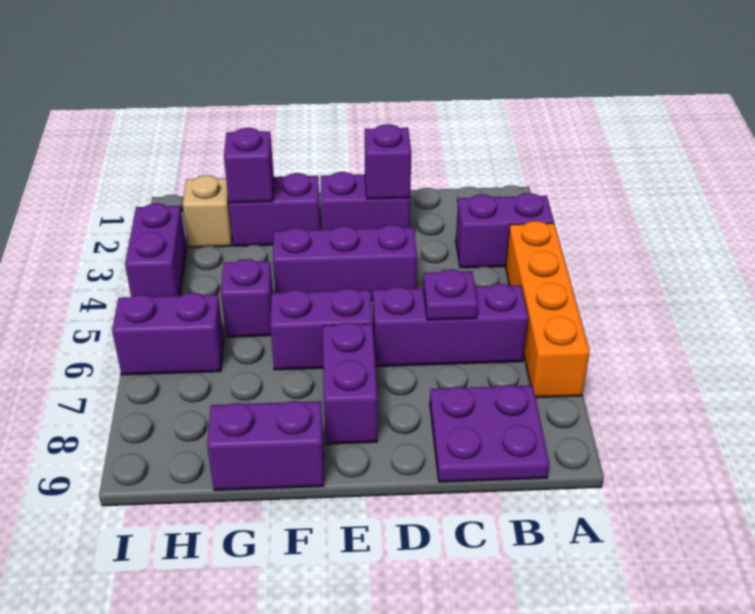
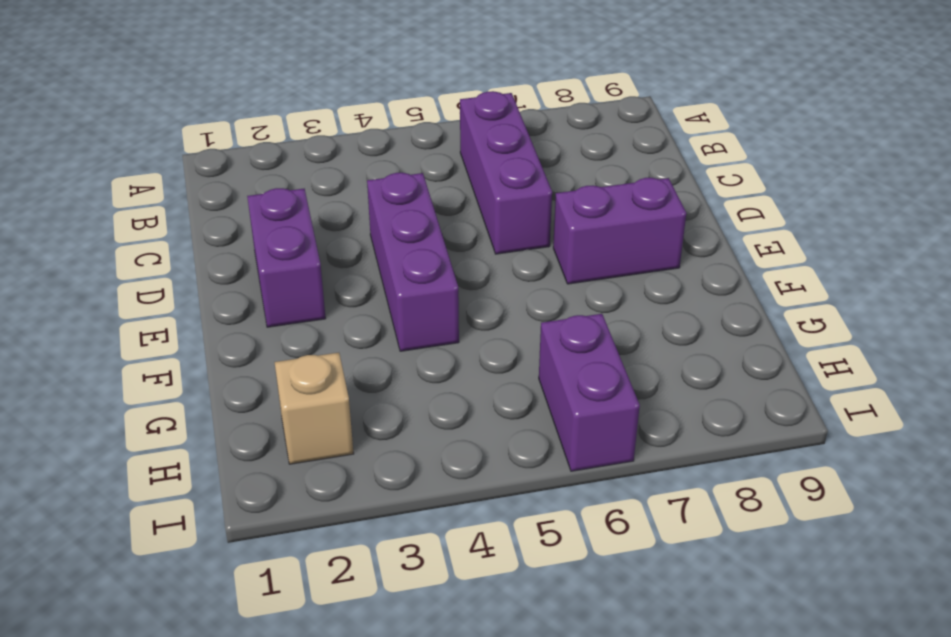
none -> purple brick A3:B3 level 1
none -> orange brick A4:A7 level 1
none -> purple plate B8:C9 level 1

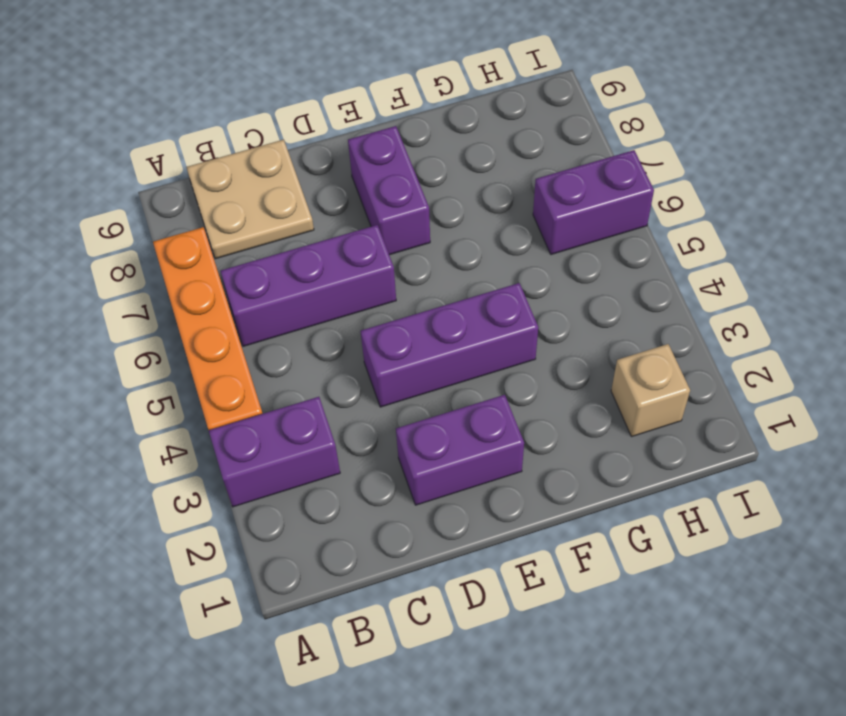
tan plate B8:C9 level 1 -> purple plate B8:C9 level 1
none -> purple brick E6:F6 level 1
none -> purple brick F2:G2 level 1
none -> purple brick F9:G9 level 1

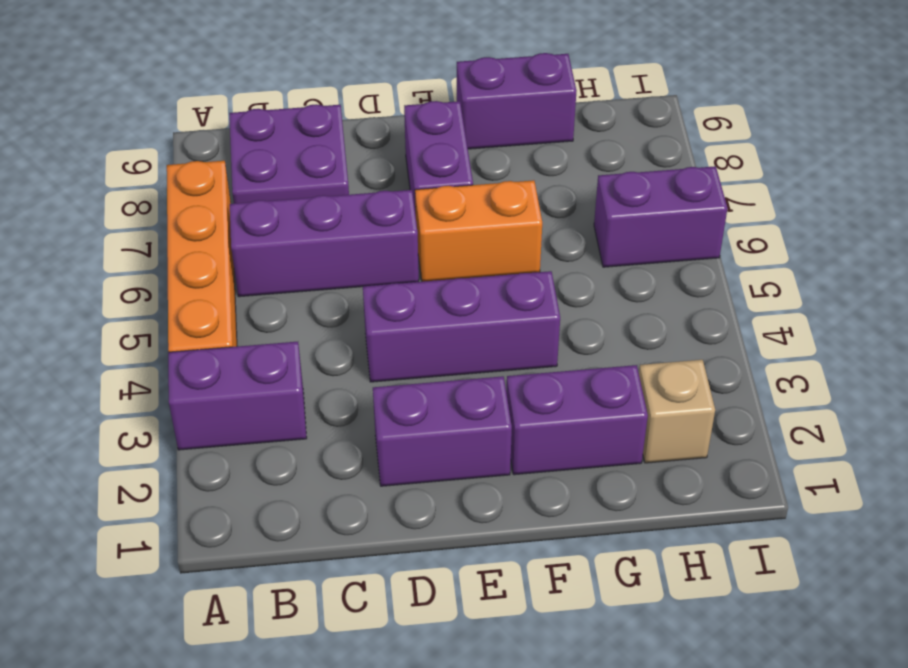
orange brick E6:F6 level 1 -> purple brick E6:F6 level 1
none -> purple brick G5 level 1
none -> purple brick I3:I4 level 1
none -> purple plate C6 level 2

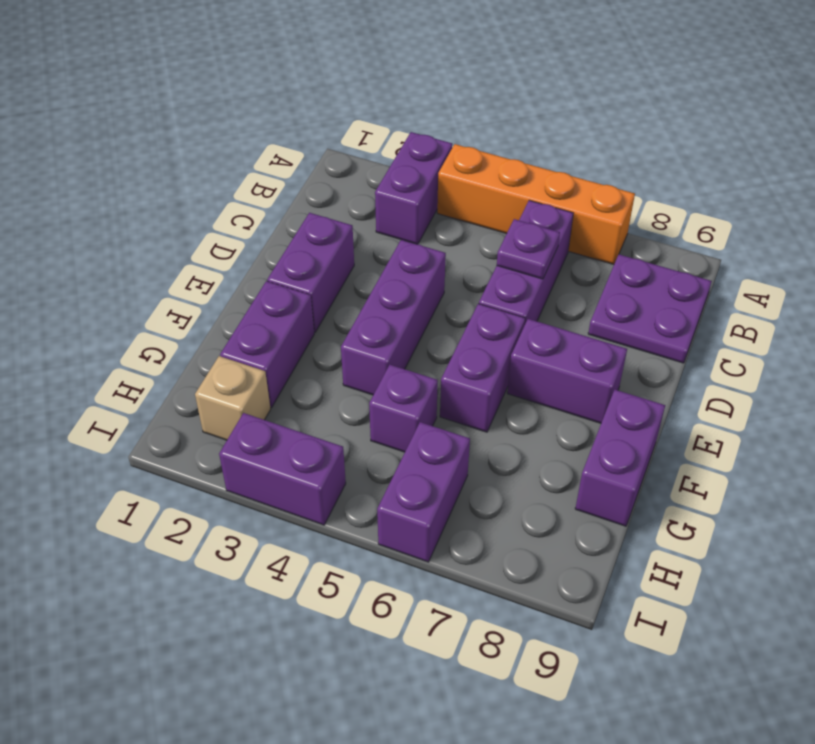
none -> purple brick D2 level 2
none -> purple brick G2 level 2

